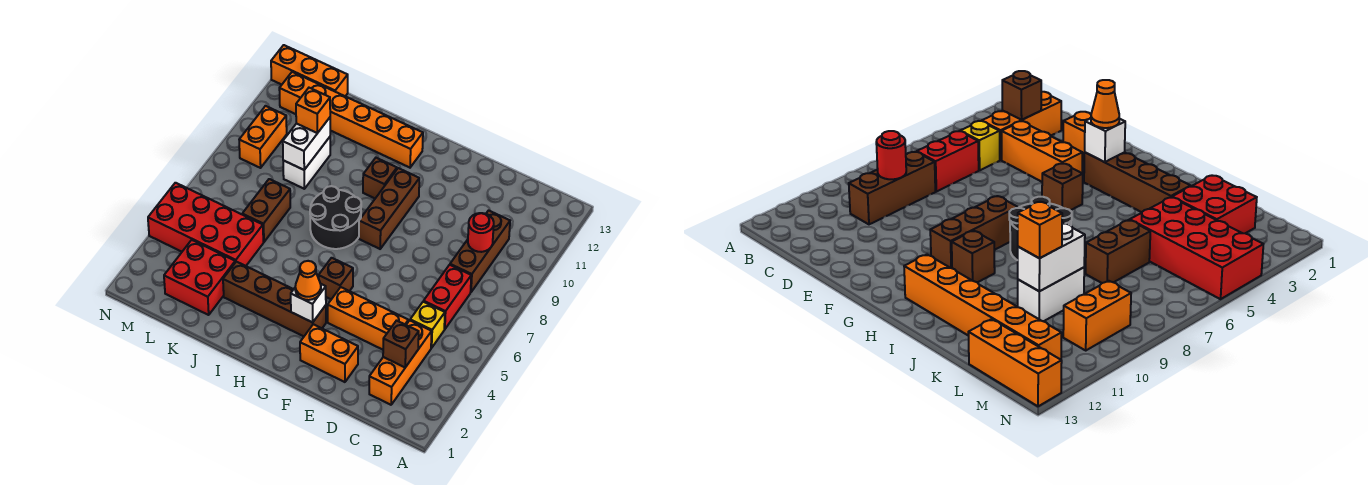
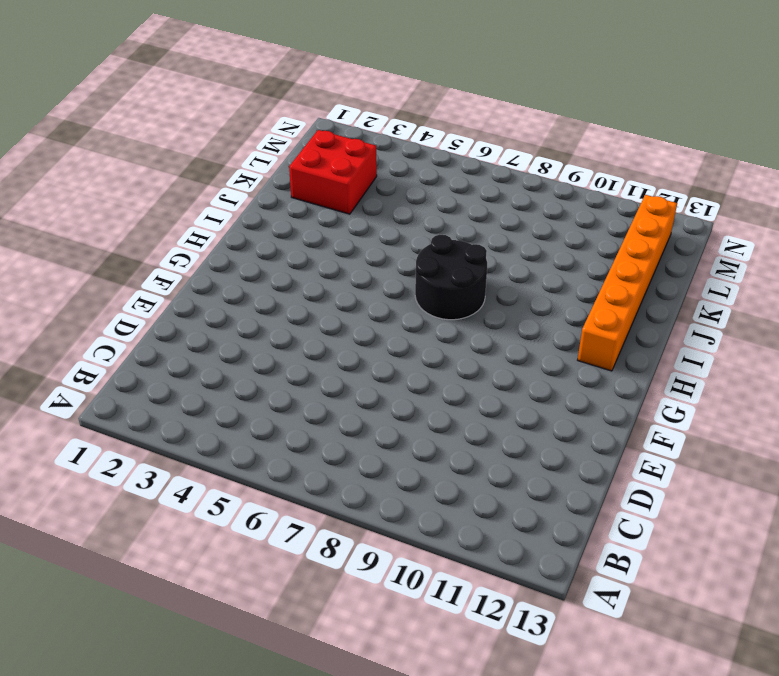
none -> orange brick C2:C4 level 1
none -> yellow brick C5 level 1
none -> red brick C6:C7 level 1

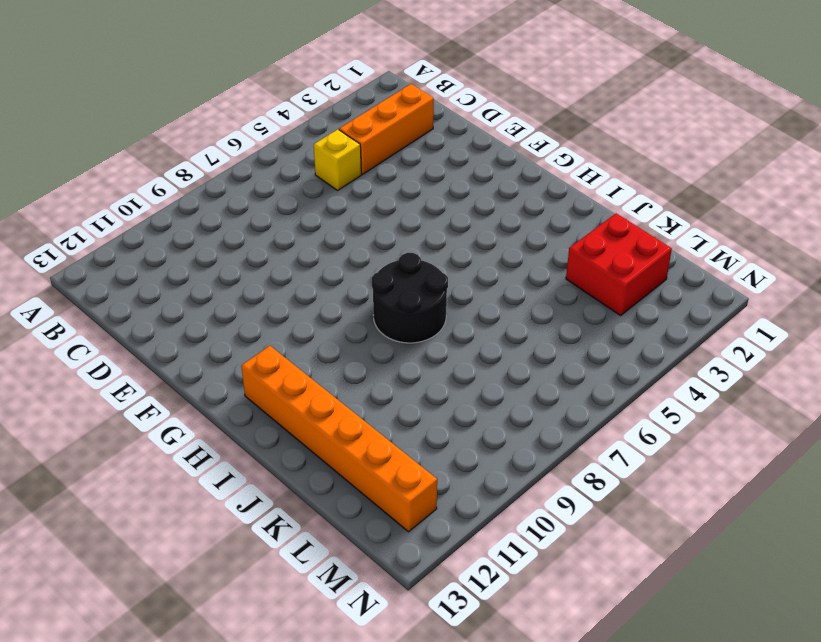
none -> red brick C6:C7 level 1
none -> brown brick C8:C10 level 1
none -> orange brick D4:F4 level 1

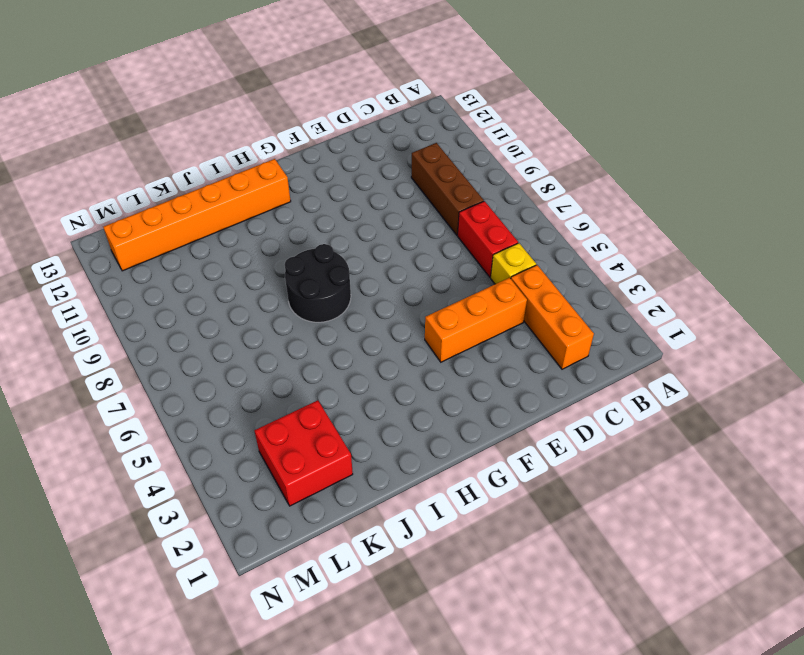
none -> orange brick E2:F2 level 1
none -> brown brick G3:J3 level 1
none -> brown brick G5 level 1

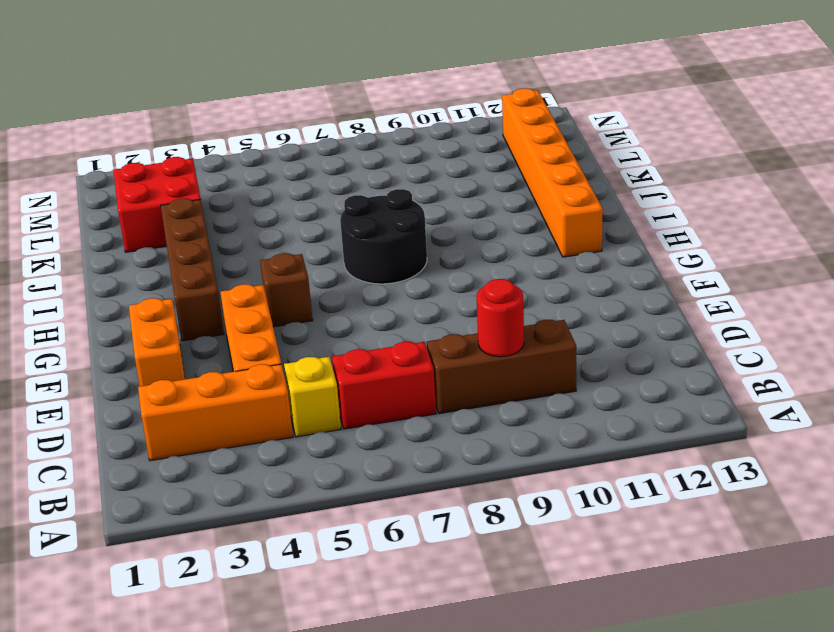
none -> brown brick G8:G10 level 1
none -> brown brick H10 level 1
none -> red brick K4:N5 level 1

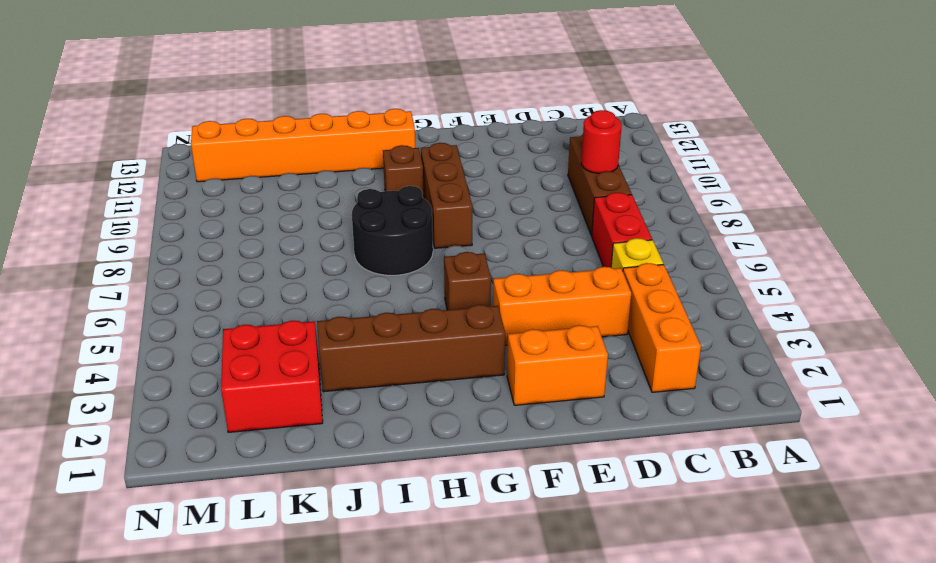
none -> red brick K4:N5 level 1
none -> brown brick K6:K7 level 1
none -> white brick K9:K10 level 1

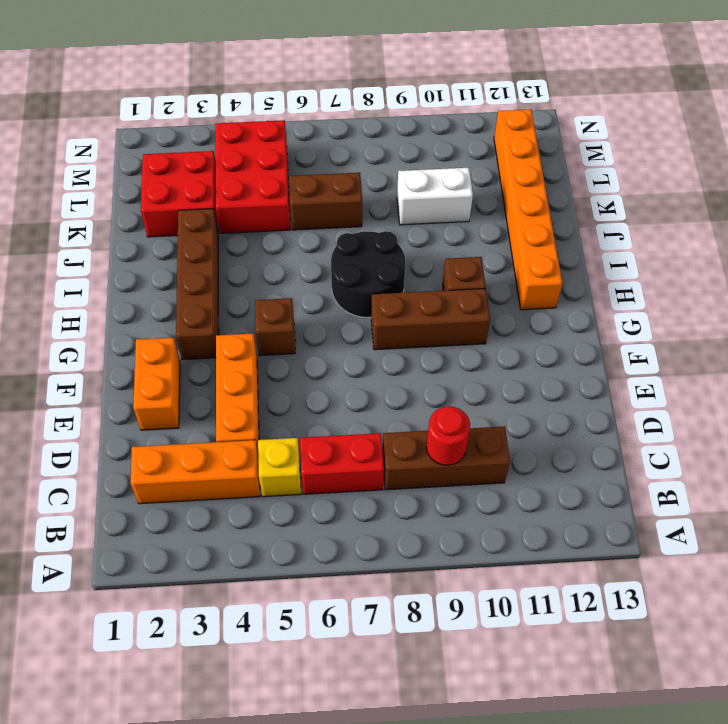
red brick K4:M5 level 1 -> red brick K4:N5 level 1
none -> orange brick L13:N13 level 1
none -> orange brick M9:M10 level 1
none -> brown brick C3 level 2

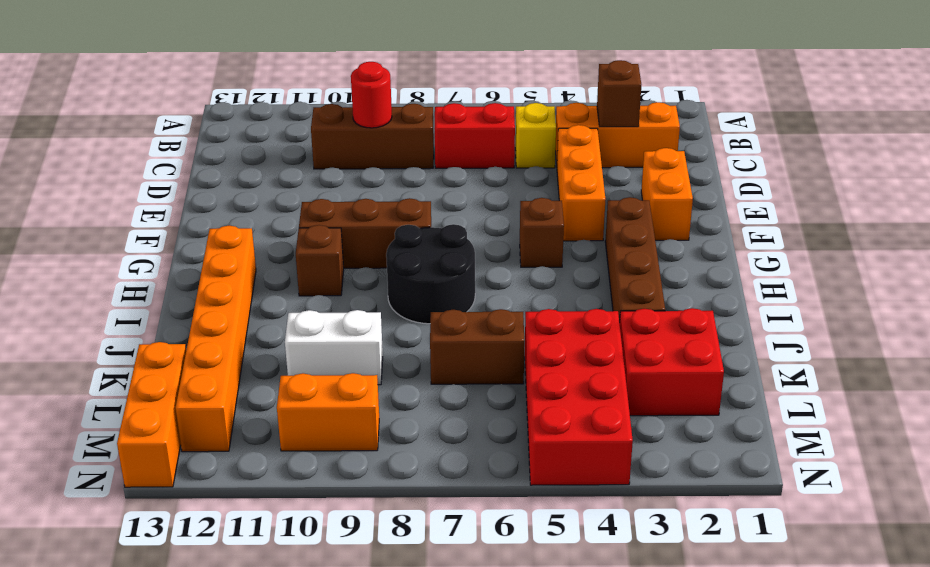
none -> white brick G3 level 2
none -> white brick K9:K10 level 2
none -> orange cone G3 level 3

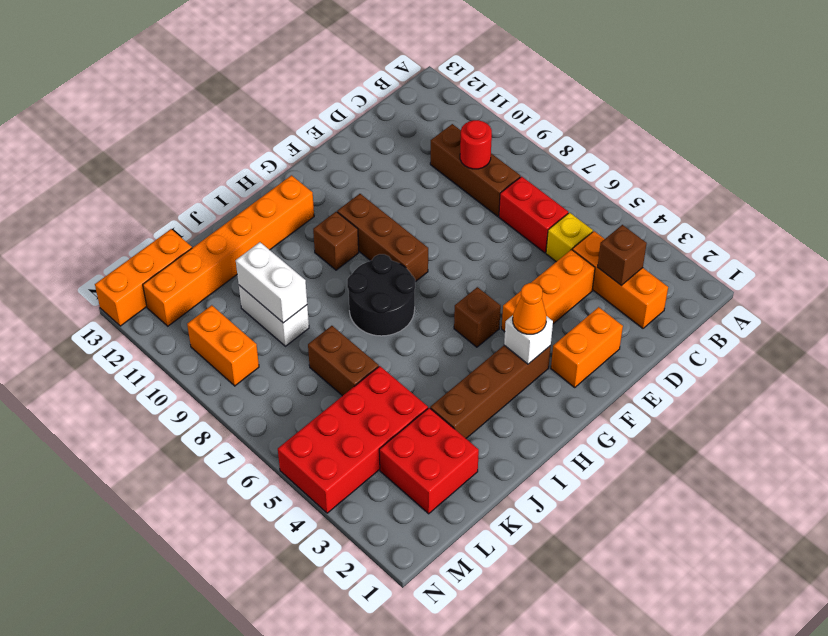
none -> orange brick K10 level 3

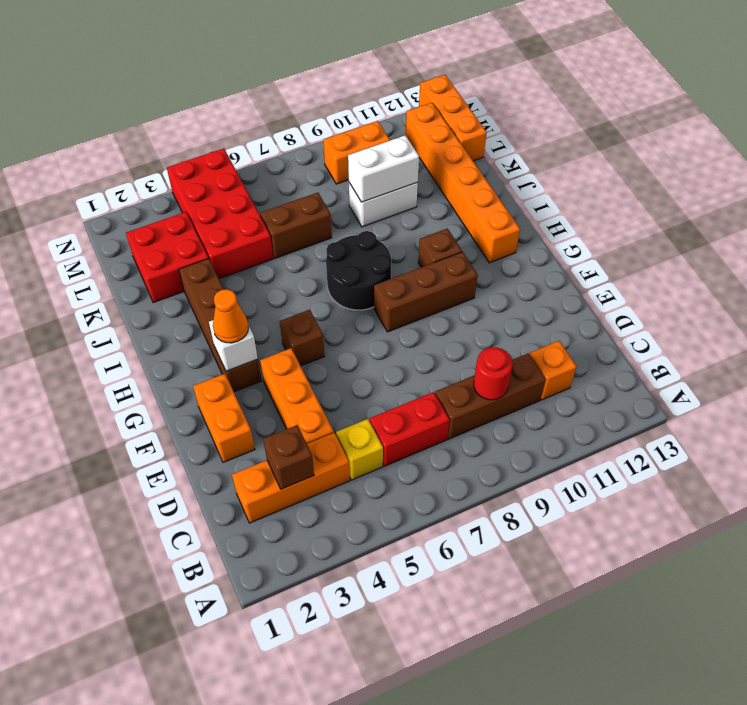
orange brick C11 level 1 -> orange brick K10 level 3

